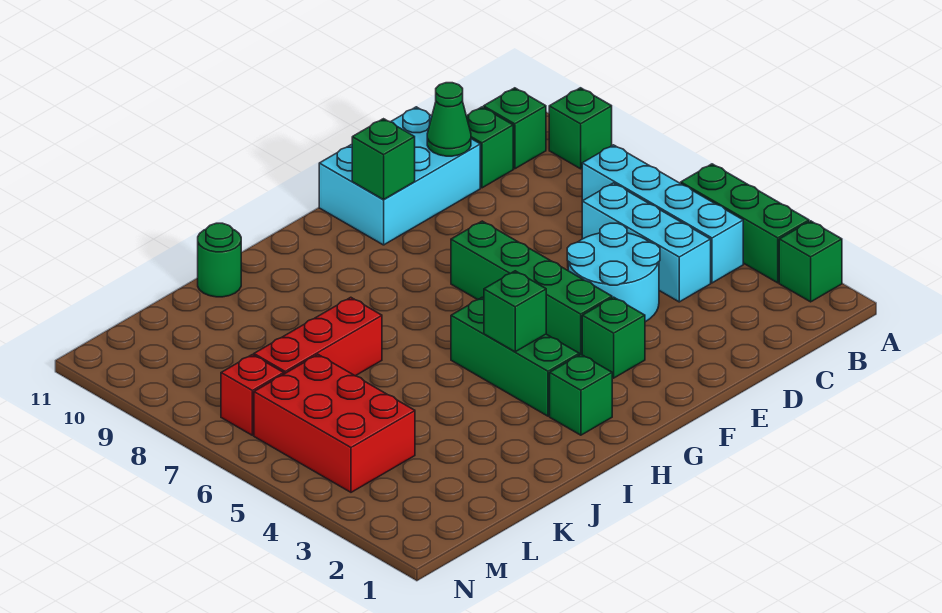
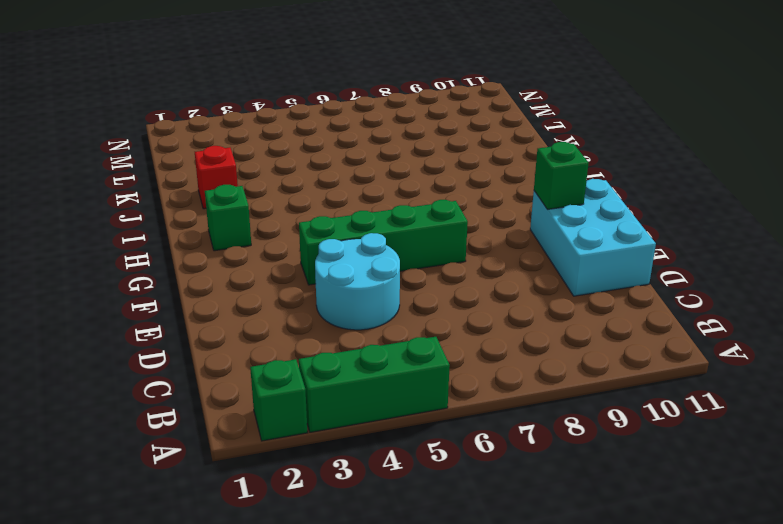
red brick J2 level 1 -> red brick M7 level 1
none -> green brick A9 level 1
none -> cyan brick B4:B7 level 1
none -> green brick B10 level 1

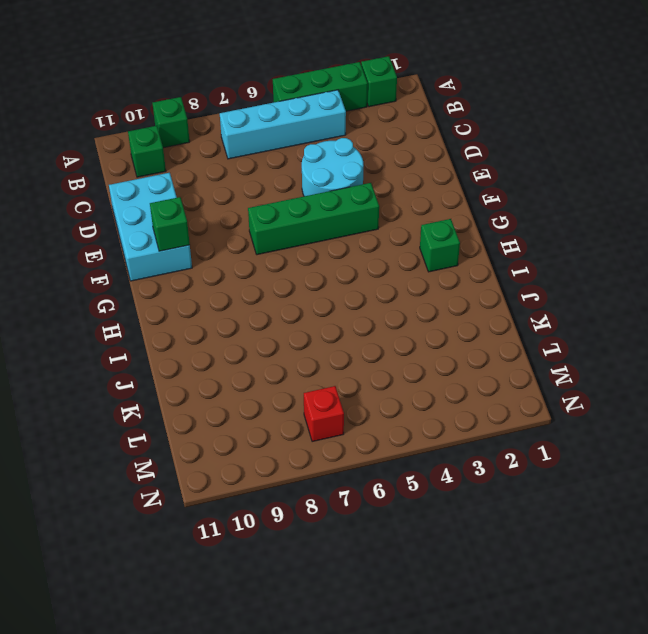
none -> cyan brick C4:C6 level 1
none -> green brick C10 level 1
none -> green brick F3 level 1

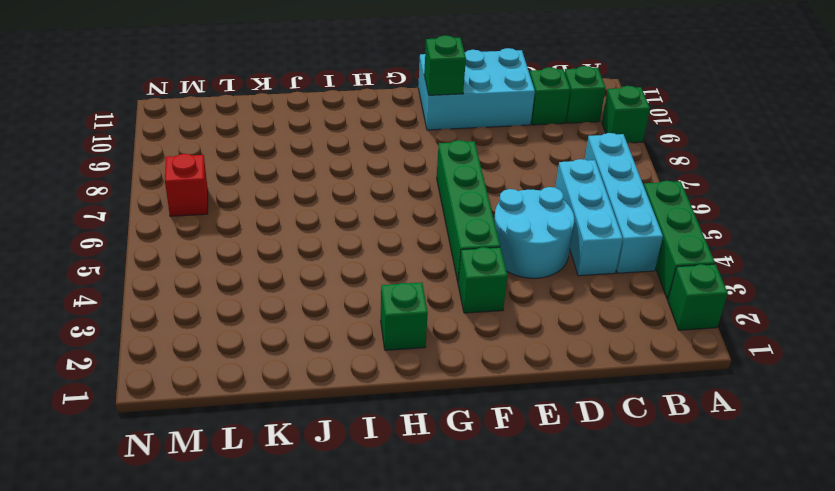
none -> green brick H3:H5 level 1
none -> red brick J7:L7 level 1
none -> green round brick J11 level 1

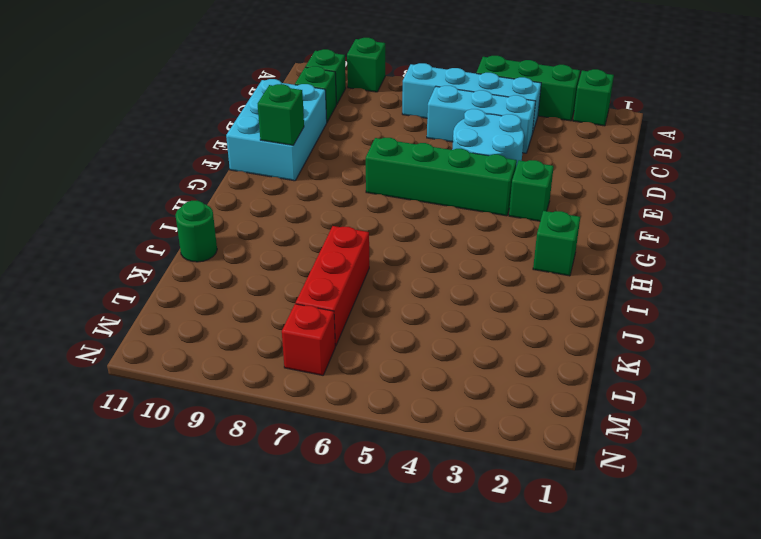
none -> green brick H3:H5 level 1
none -> red brick L4:M6 level 1
none -> green cone D10 level 2

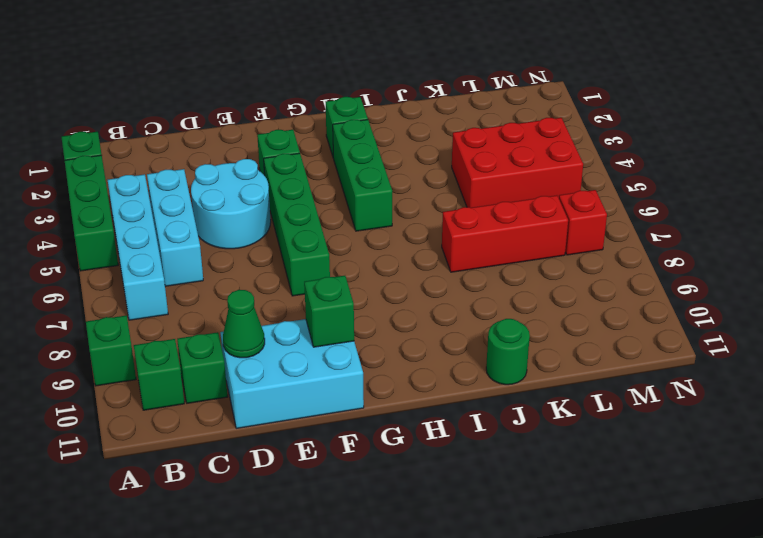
red brick K4:M5 level 1 -> red brick L4:M6 level 1
none -> green brick H4 level 2

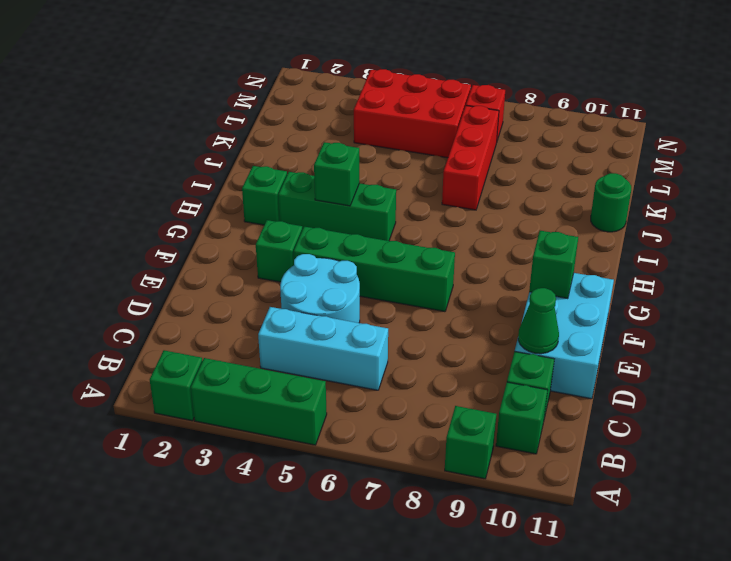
none -> cyan brick B4:B7 level 1

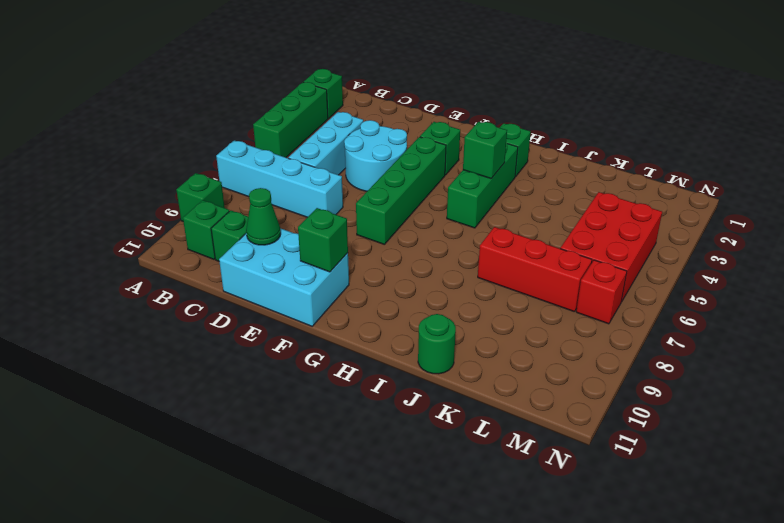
cyan brick A7:D7 level 1 -> cyan brick B4:B7 level 1

